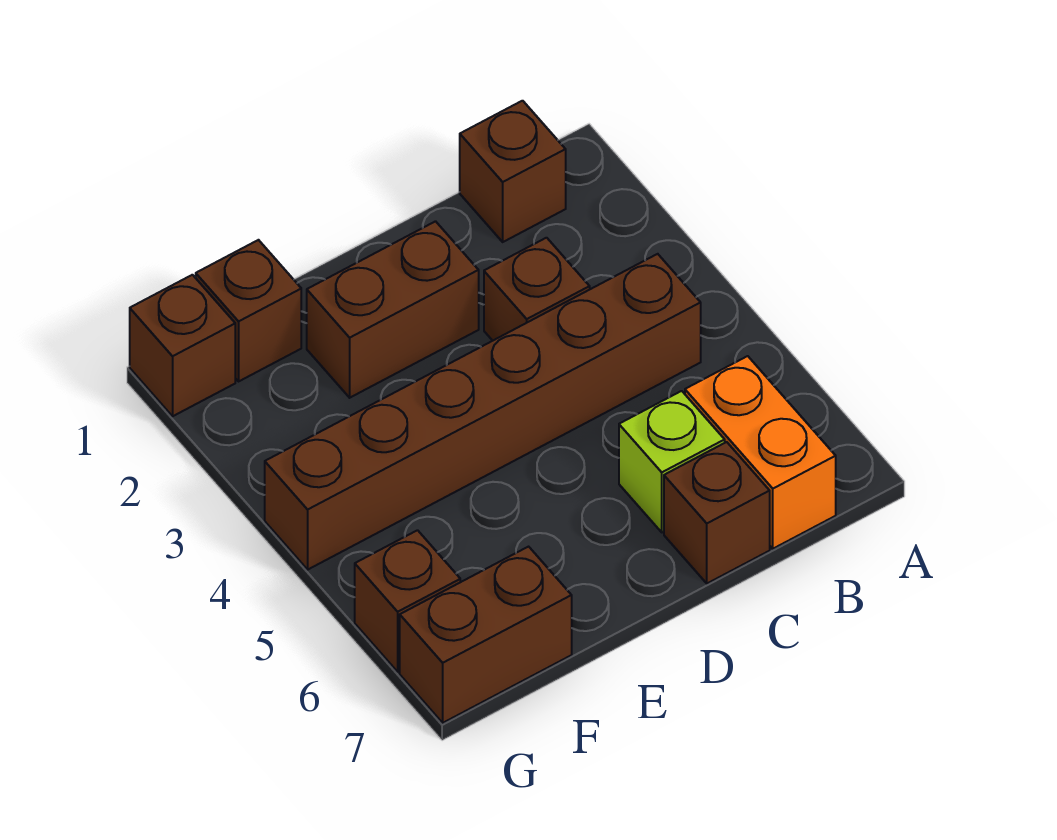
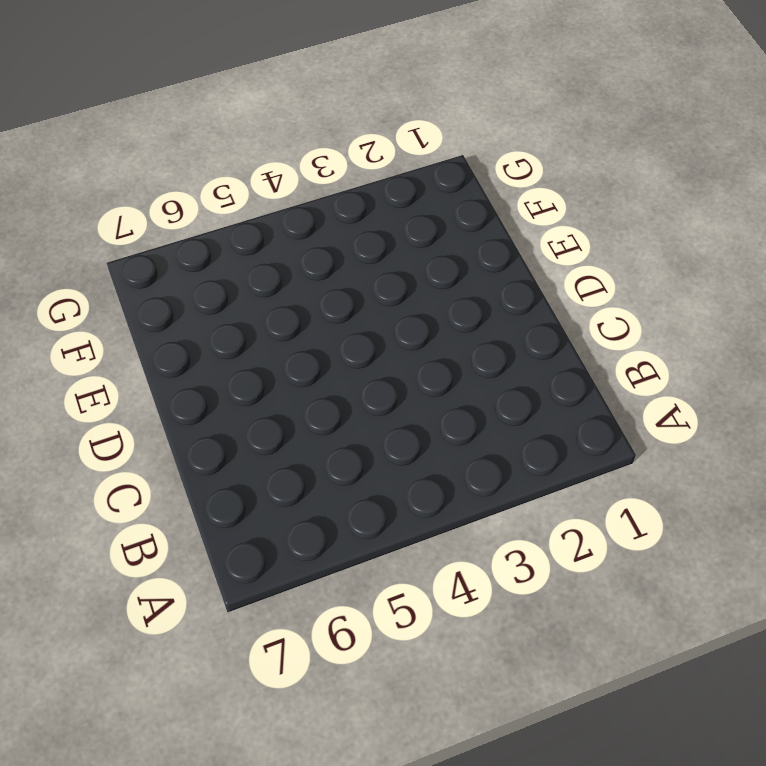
none -> brown brick B1 level 1
none -> brown brick B4:G4 level 1

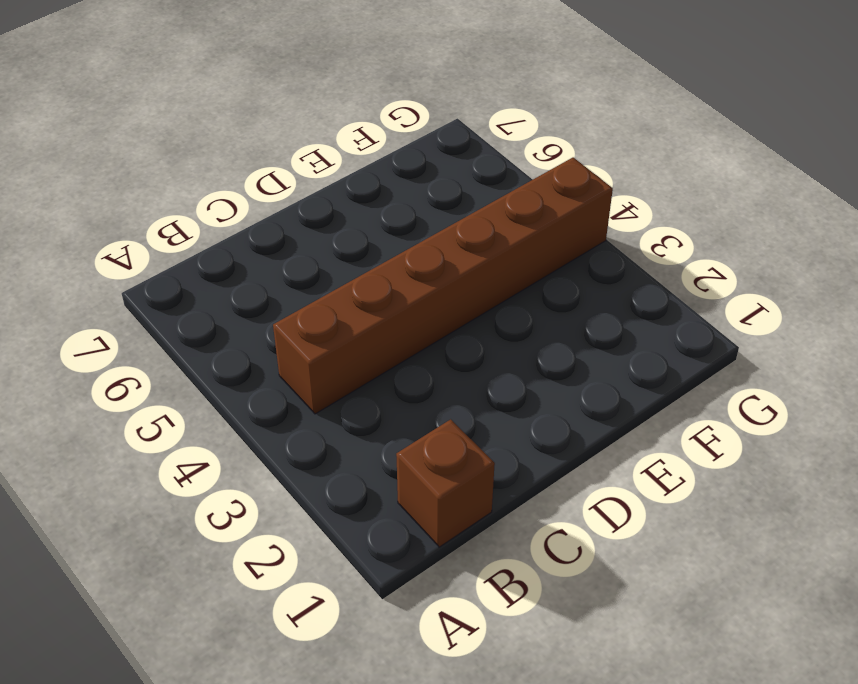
none -> orange brick B6:B7 level 1
none -> brown brick C3 level 1

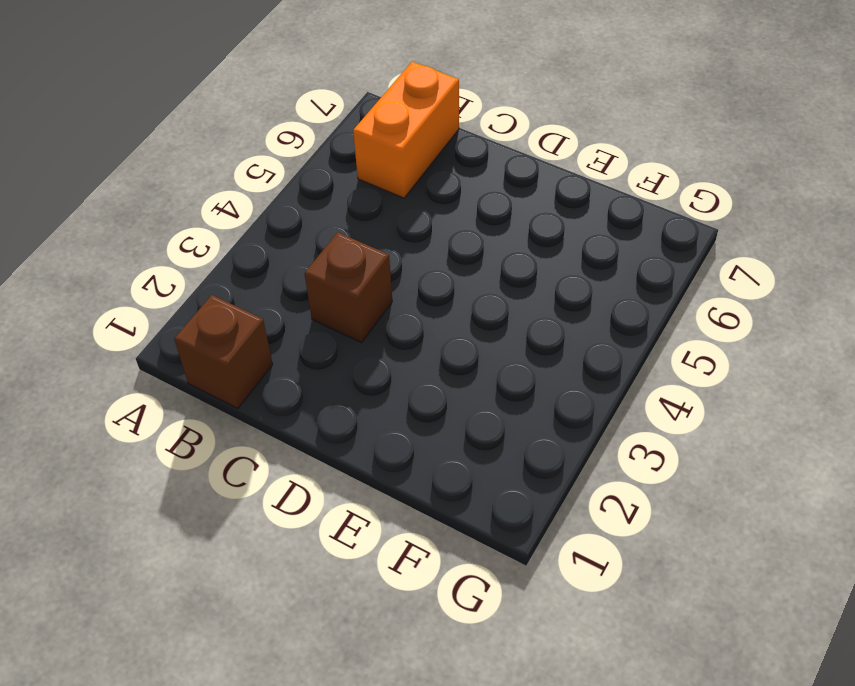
none -> brown brick B4:G4 level 1
none -> lime brick C6 level 1

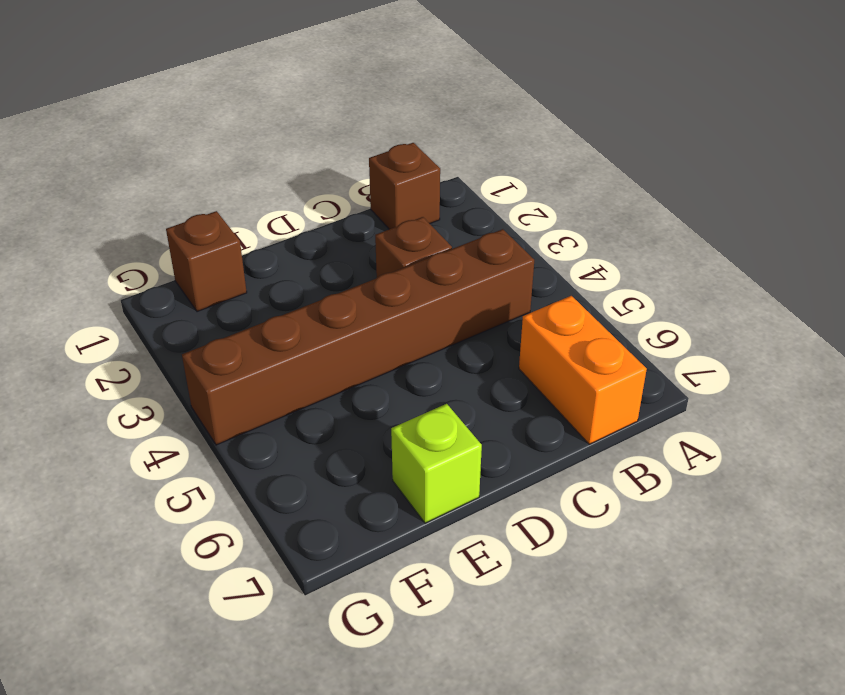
lime brick E7 level 1 -> lime brick C6 level 1
none -> brown brick C7 level 1
none -> brown brick D2:E2 level 1

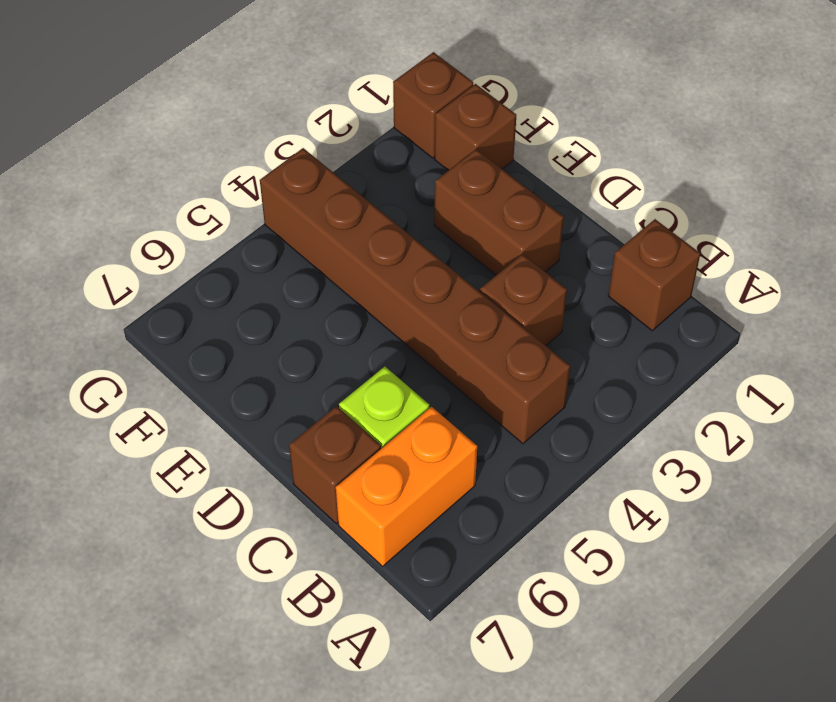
none -> brown brick F7:G7 level 1
none -> brown brick G6 level 1

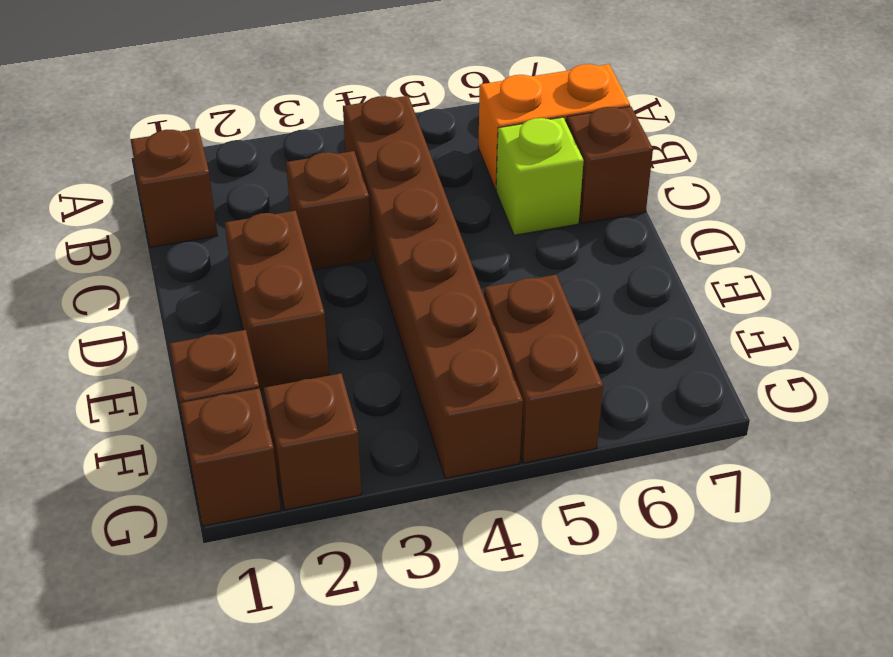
brown brick F5:G5 level 1 -> brown brick F7:G7 level 1
brown brick G2 level 1 -> brown brick G6 level 1

